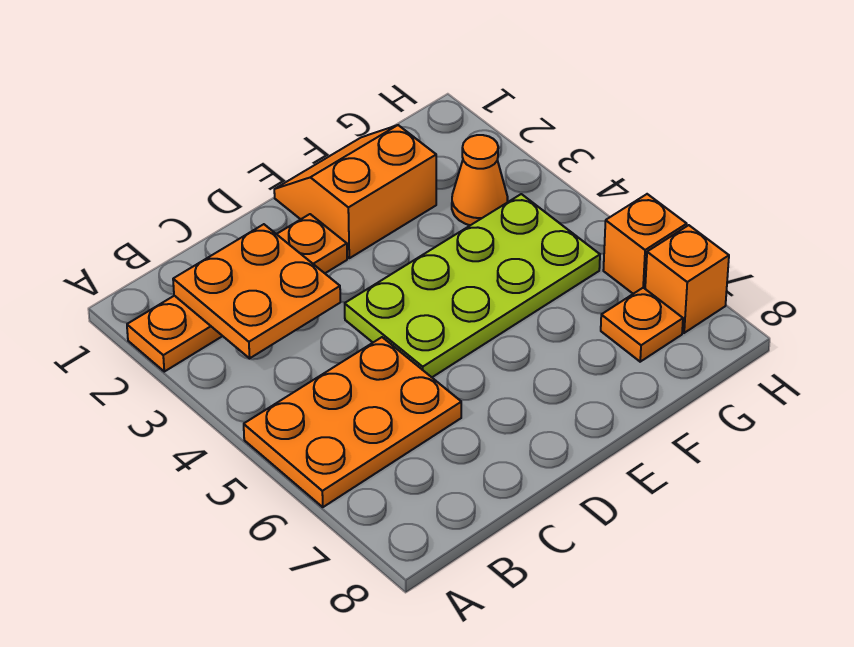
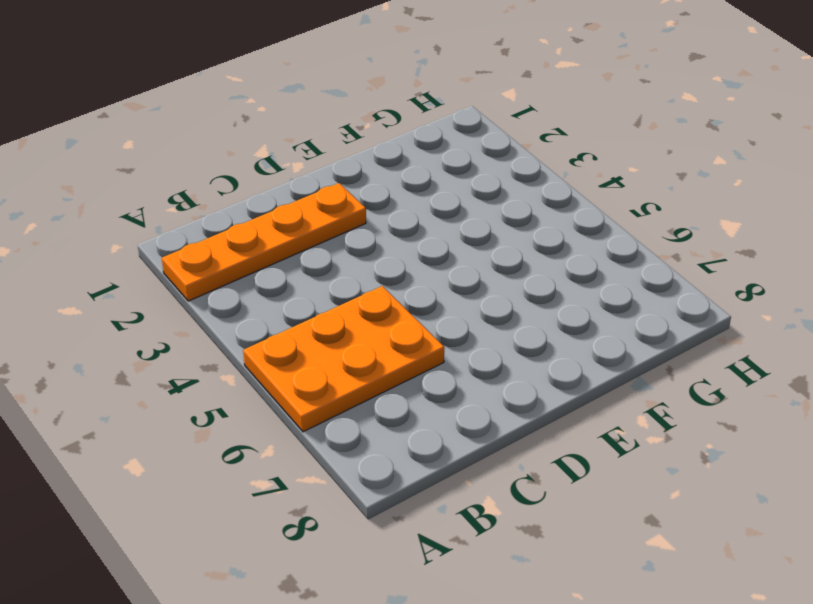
none -> lime plate D4:G5 level 1
none -> orange slope E1:F2 level 1 top 2

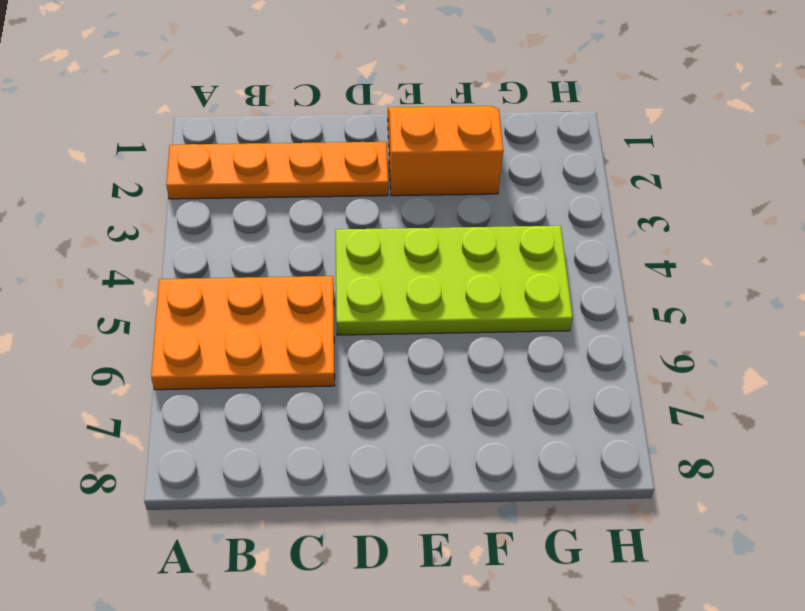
none -> orange cone G3 level 1
none -> orange plate G7 level 1

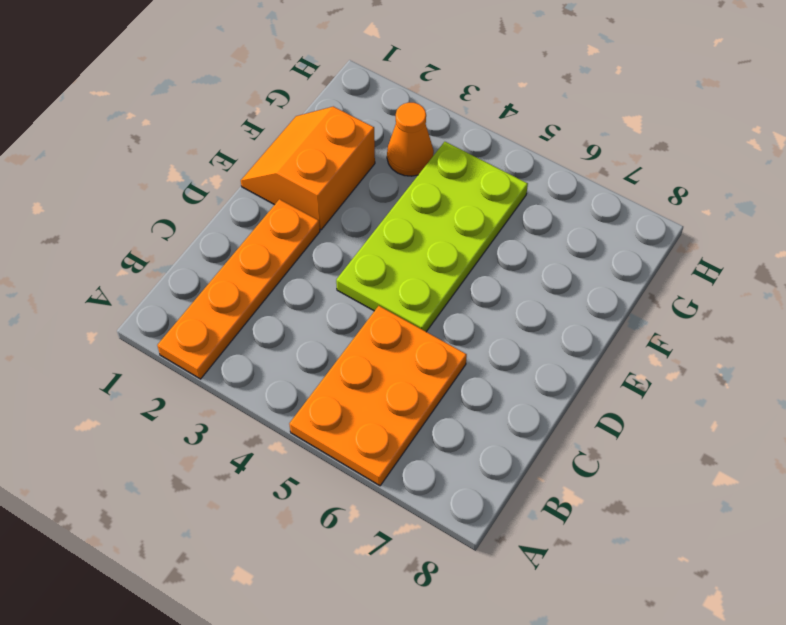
none -> orange plate G7 level 1
none -> orange brick H6 level 1

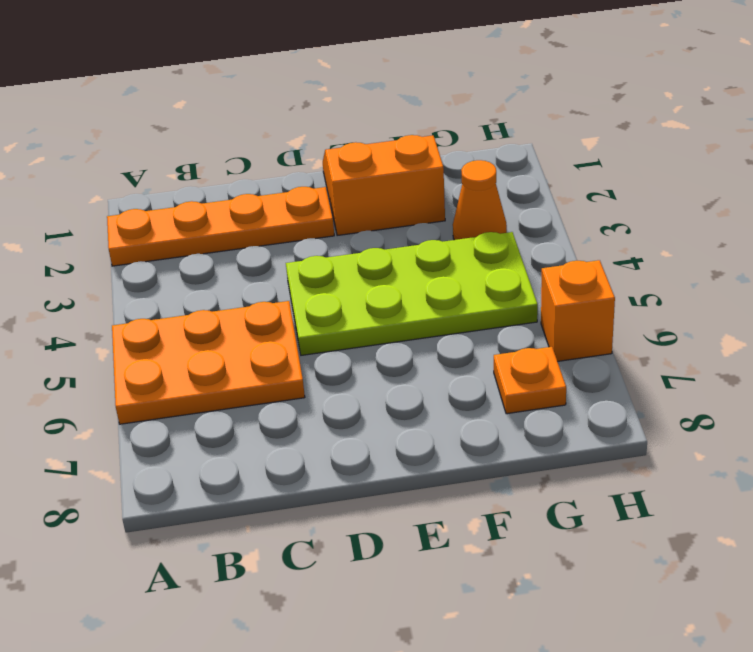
none -> orange brick H7 level 1
none -> orange plate B2:C3 level 2

